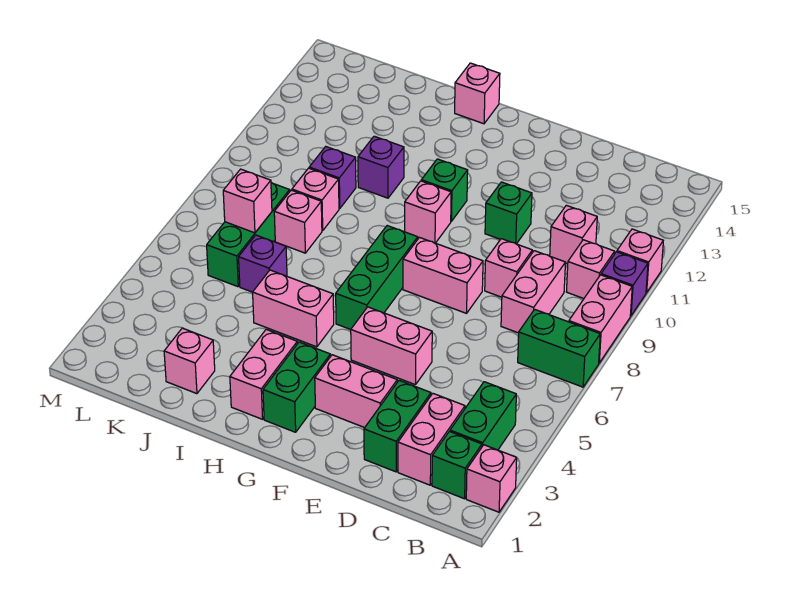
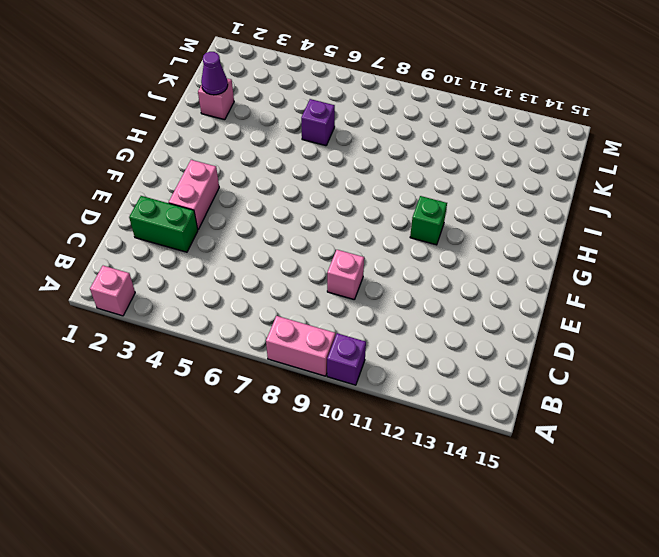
purple cone J2 level 2 -> none
none -> green brick A7:B7 level 1
none -> pink brick A11 level 1
none -> green brick B2 level 1
none -> green brick B3:B4 level 1

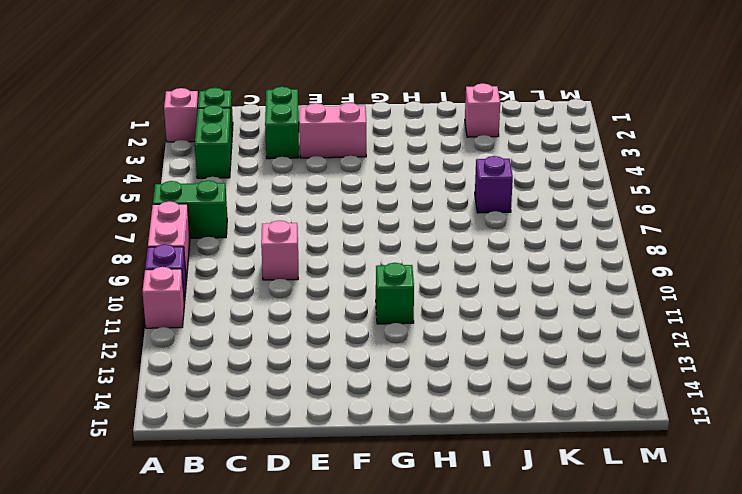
none -> pink brick B10 level 1
none -> pink brick C2:C3 level 1
none -> pink brick C8:C9 level 1
none -> pink brick C11 level 1

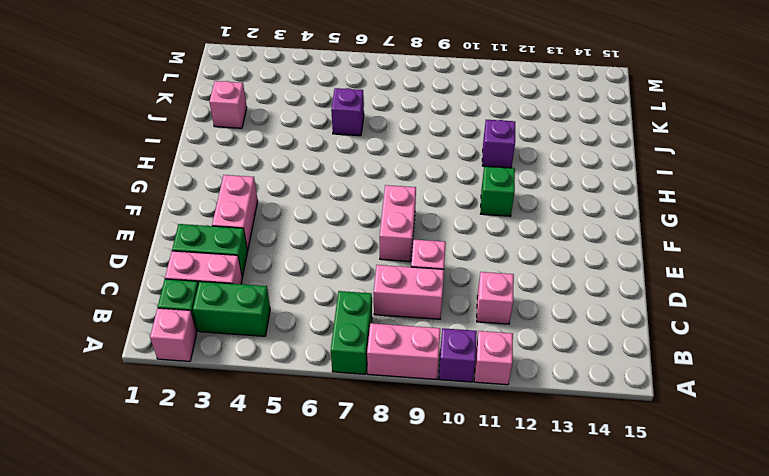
none -> pink brick B10 level 1
none -> pink brick E5:F5 level 1
none -> green brick E11 level 1
none -> green brick G2:G3 level 1

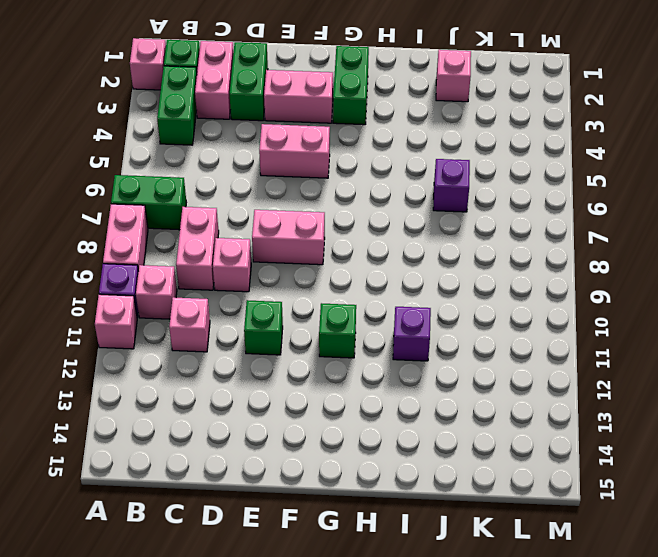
none -> green brick G6:G8 level 1
none -> pink brick G10 level 1
none -> pink brick H2:H3 level 1
none -> pink brick H5:I5 level 1

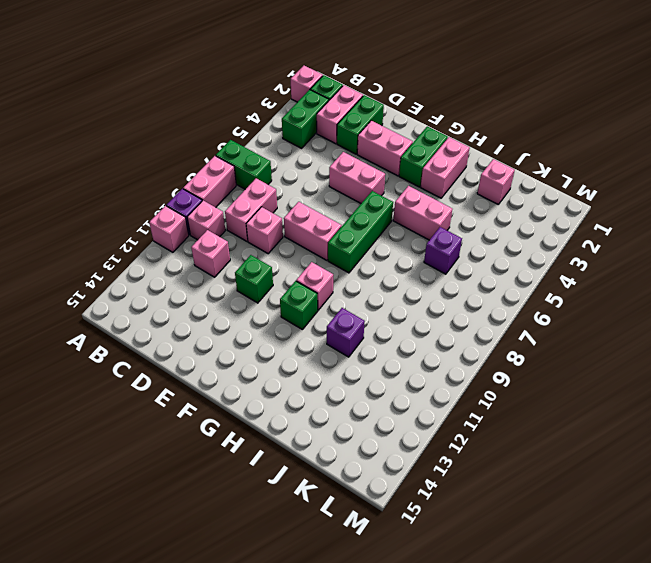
none -> pink brick H15 level 1
none -> pink brick J8 level 1
none -> pink brick J9 level 1
none -> purple brick J10 level 1

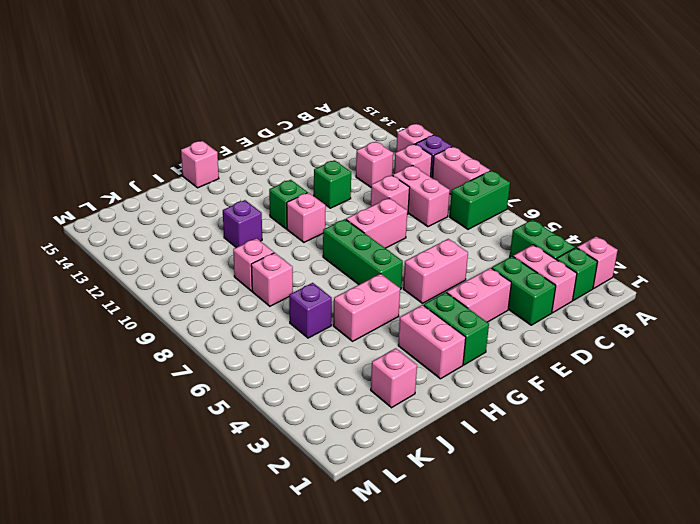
none -> purple brick J10 level 1
none -> green brick K6:K8 level 1
none -> pink brick K7 level 2

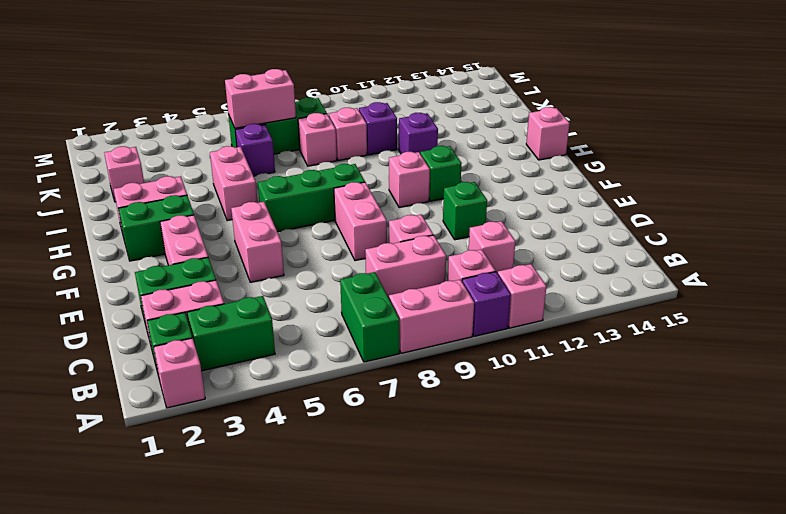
pink brick K6:K7 level 2 -> pink brick K7 level 2

